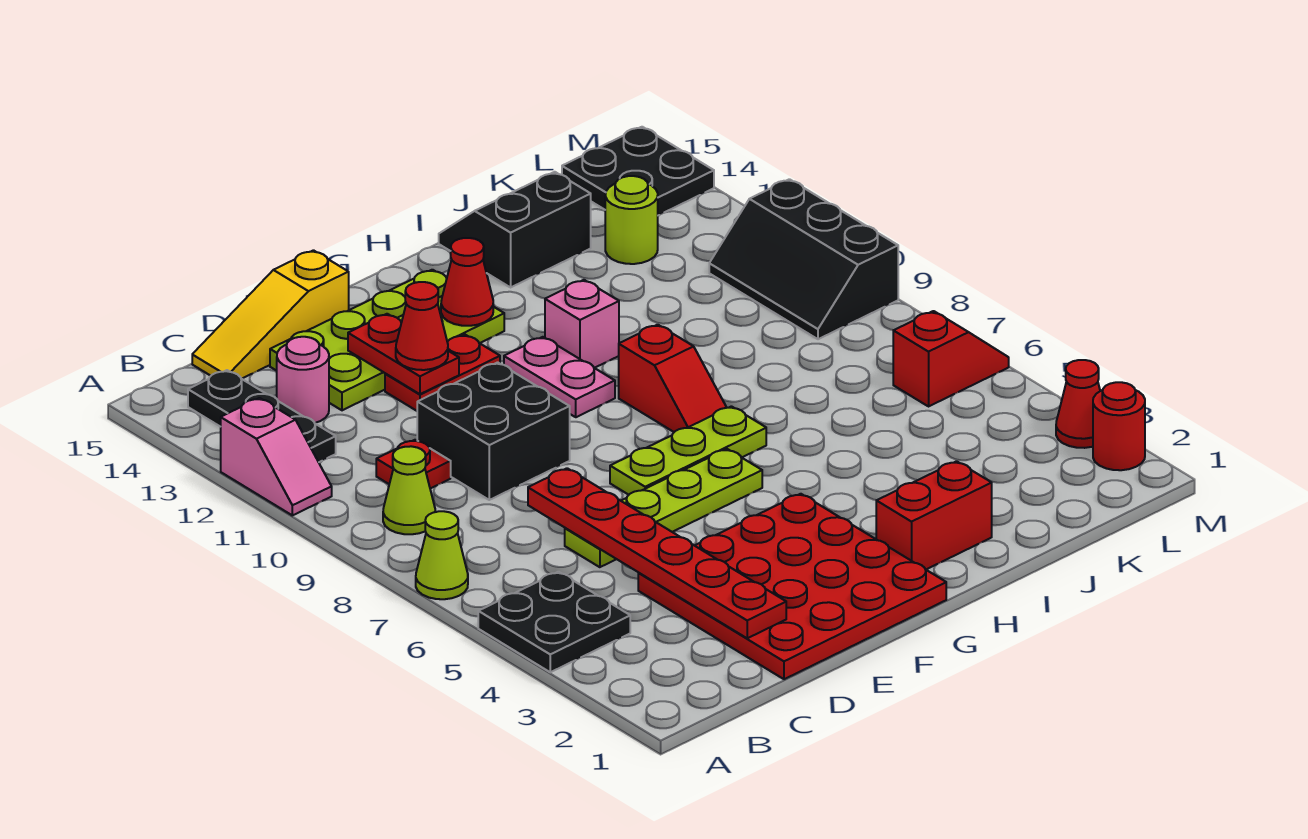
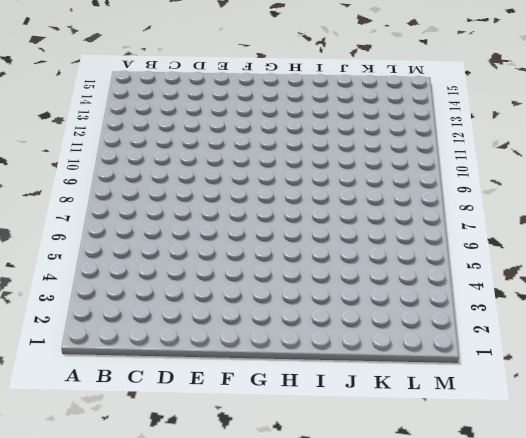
none -> black plate A4:B5 level 1
none -> lime cone A7 level 1
none -> pink slope A11:A12 level 1 top 12

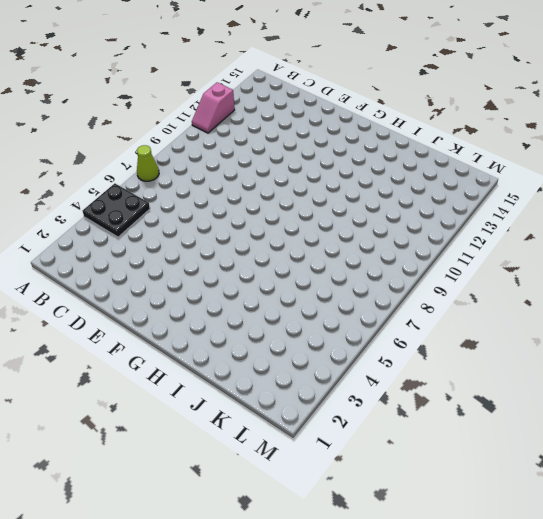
none -> lime cone B9 level 1
none -> black plate B12:B14 level 1
none -> red plate C10 level 1

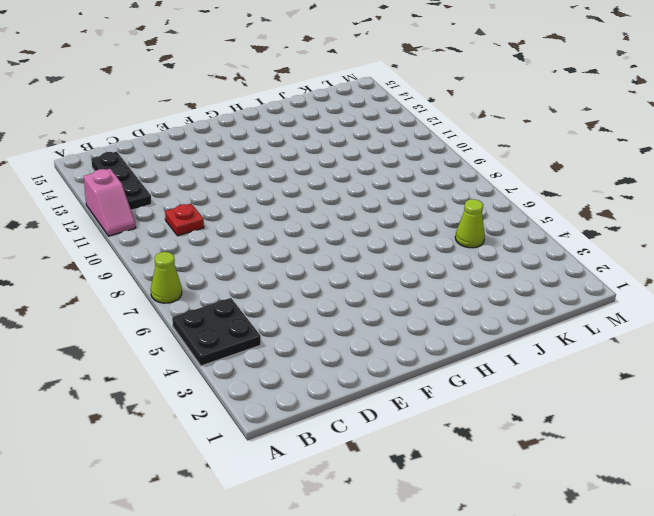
lime cone K5 level 1 -> lime cone B9 level 1
none -> pink round brick C13 level 1
none -> yellow slope C15:E15 level 1 top E
none -> red plate D1:G4 level 1

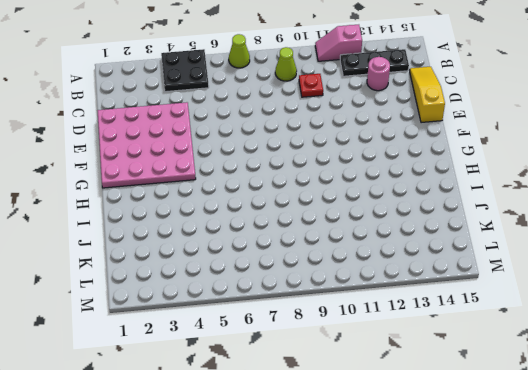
pink plate D1:G4 level 1 -> red plate D1:G4 level 1
none -> lime plate D6:G6 level 1
none -> black brick D9:E10 level 1
none -> lime plate D13:G14 level 1

